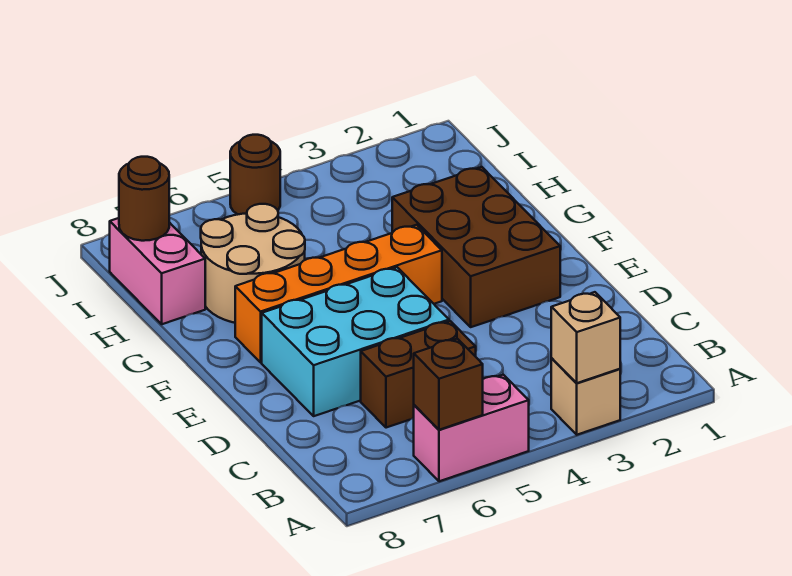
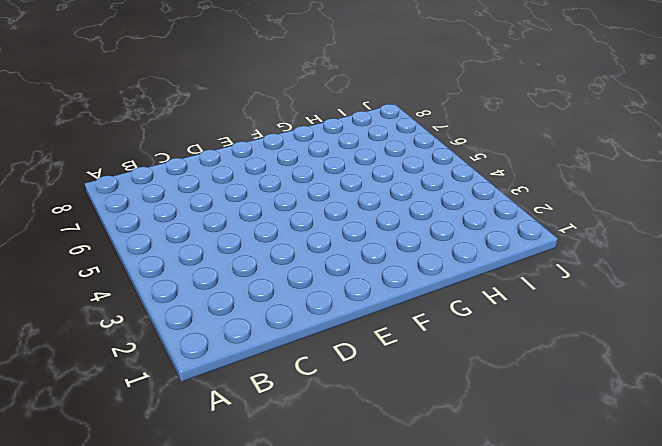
none -> tan brick A3 level 1
none -> pink brick A5:A6 level 1
none -> brown brick C5:C6 level 1

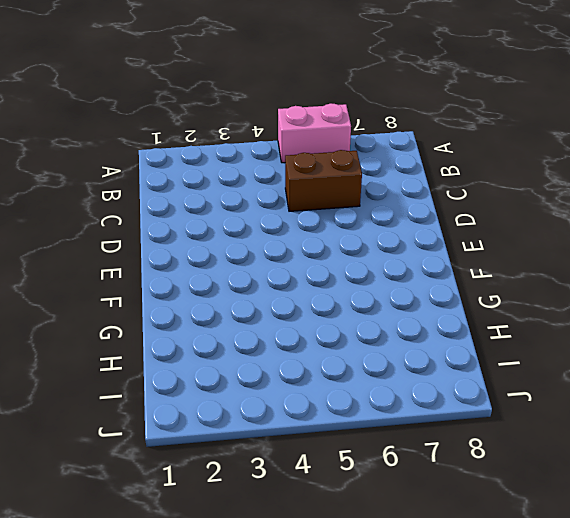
none -> tan brick A3 level 1
none -> cyan brick D5:E7 level 1
none -> brown brick E2:G3 level 1

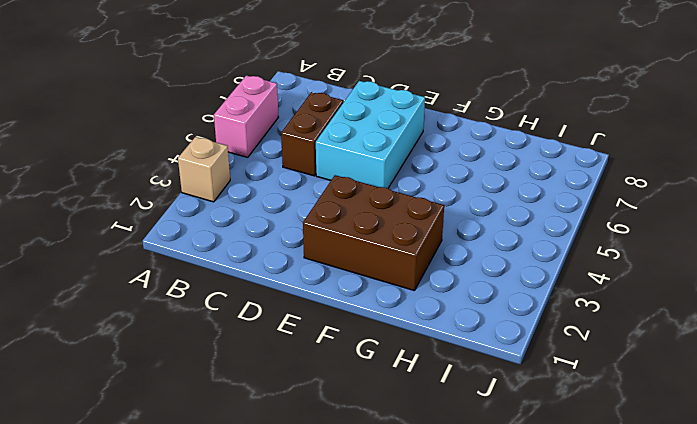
none -> orange brick F4:F7 level 1
none -> tan round brick G6:H7 level 1
none -> pink brick H8:I8 level 1

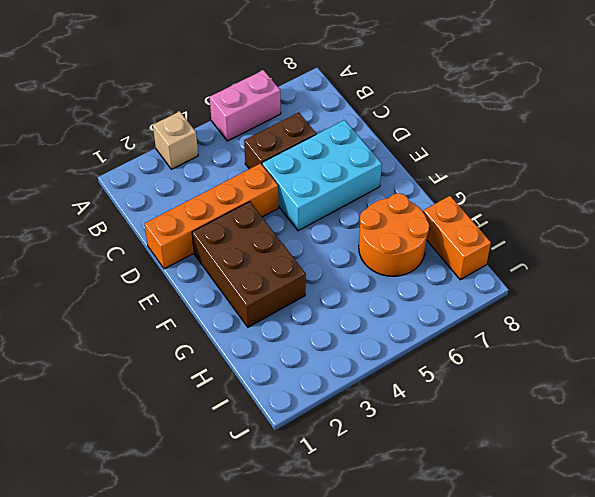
orange brick D1:D4 level 1 -> orange brick F4:F7 level 1
orange round brick G6:H7 level 1 -> tan round brick G6:H7 level 1
orange brick H8:I8 level 1 -> pink brick H8:I8 level 1
none -> brown round brick J5 level 1
none -> tan brick A3 level 2
none -> brown brick A6 level 2

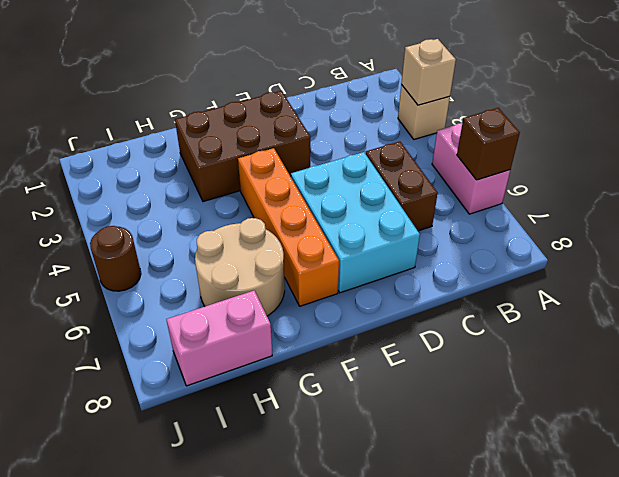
none -> brown round brick I8 level 2

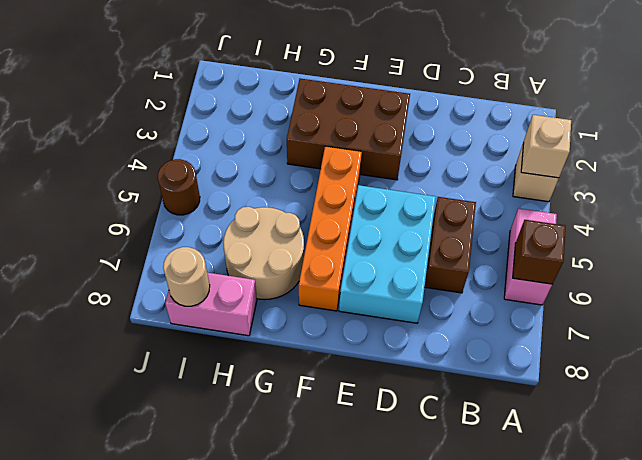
tan round brick I8 level 2 -> brown round brick I8 level 2

